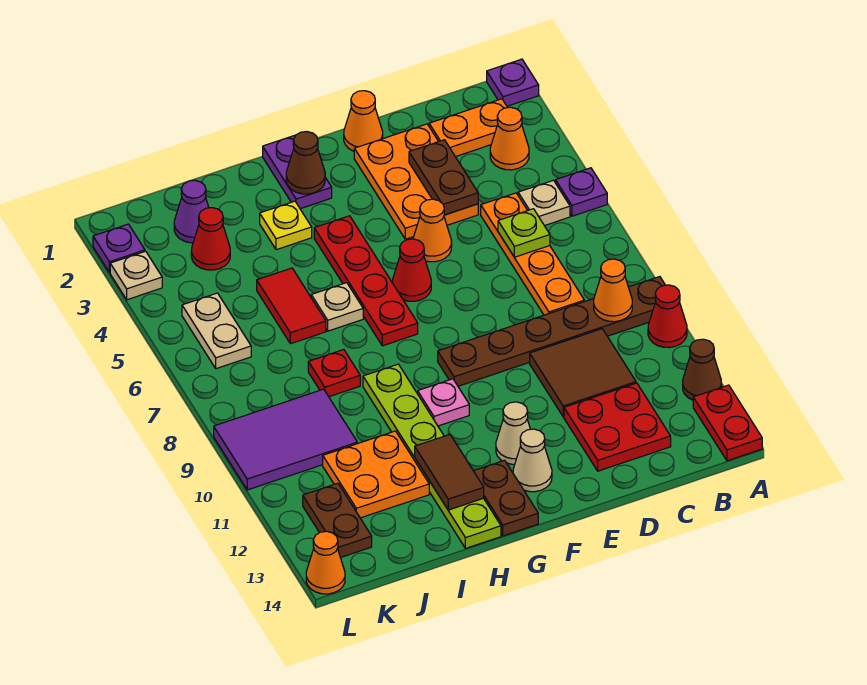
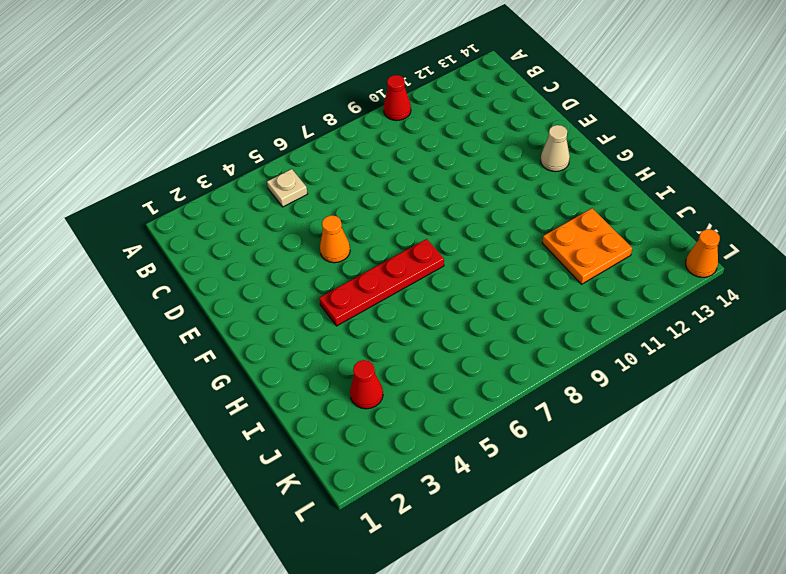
none -> purple plate A1 level 1
none -> purple plate A5 level 1
none -> brown plate A9:F9 level 1
none -> brown cone A12 level 1

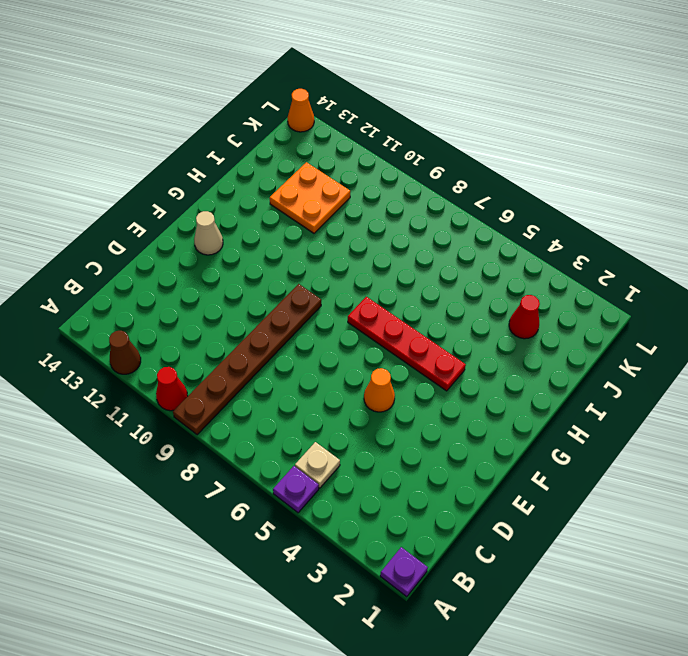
none -> red plate A13:A14 level 1
none -> orange plate B2:C2 level 1
none -> orange cone B3 level 1
none -> orange plate C5:C8 level 1

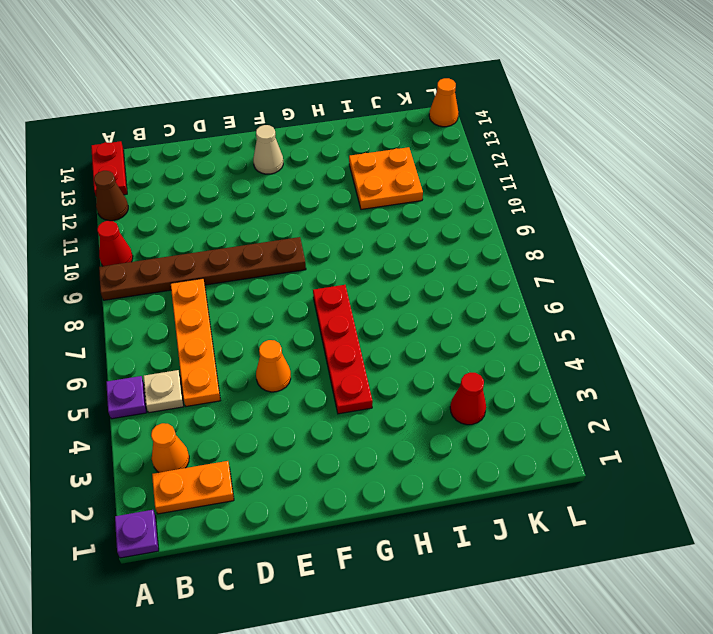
none -> brown tile C10:D11 level 1
none -> red plate C12:D13 level 1
none -> orange plate D2:E4 level 1
none -> orange cone E1 level 1

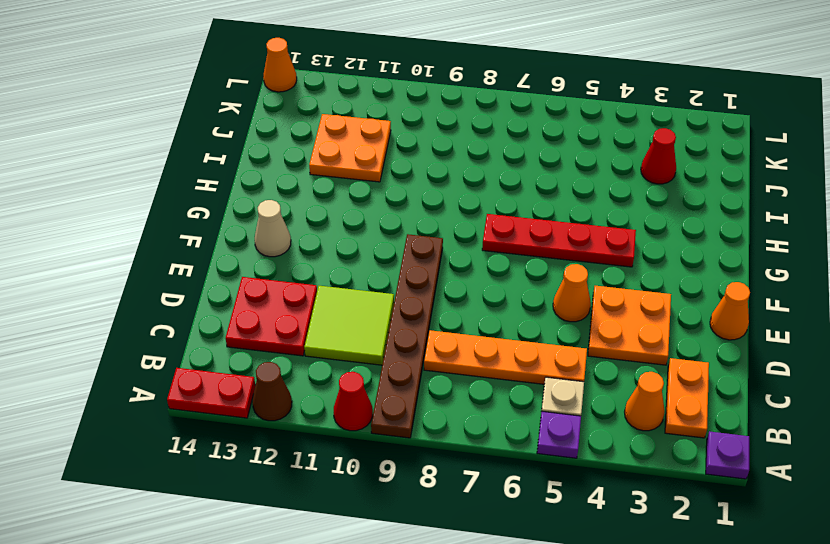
lime tile C10:D11 level 1 -> brown tile C10:D11 level 1
orange plate D3:E4 level 1 -> orange plate D2:E4 level 1
none -> red cone F6 level 1
none -> tan cone F12 level 1
none -> purple plate G1:G2 level 1
none -> pink plate G10 level 1

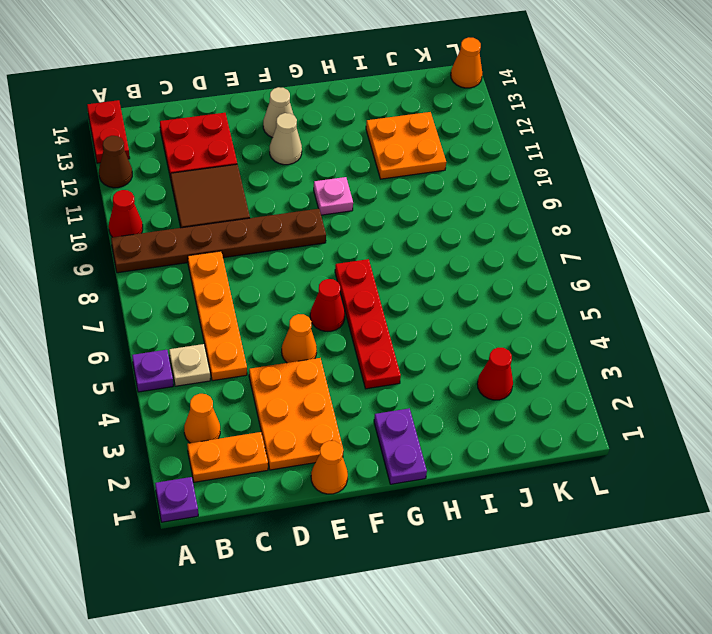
none -> brown plate G13:G14 level 1
none -> yellow plate H3 level 1
none -> tan plate H6 level 1
none -> lime plate H9:H14 level 1

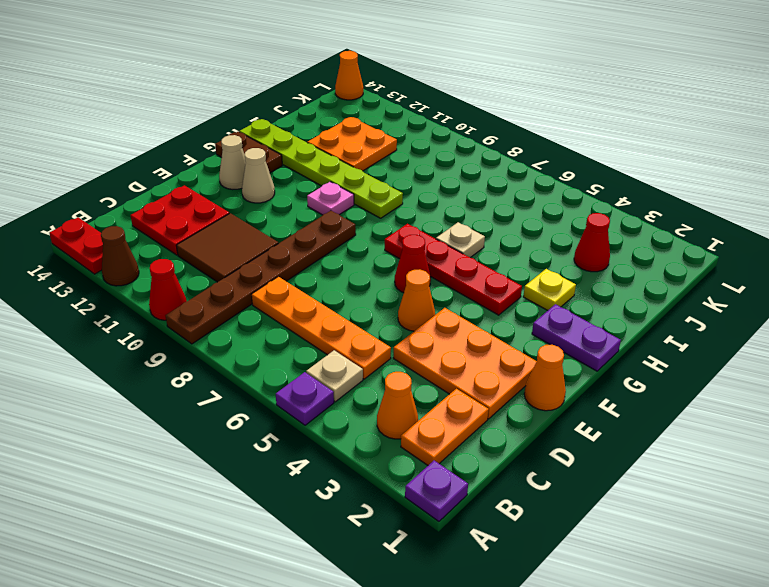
none -> red tile I5:I6 level 1
none -> red plate I8 level 1
none -> purple cone J2 level 1
none -> purple tile J9:L10 level 1

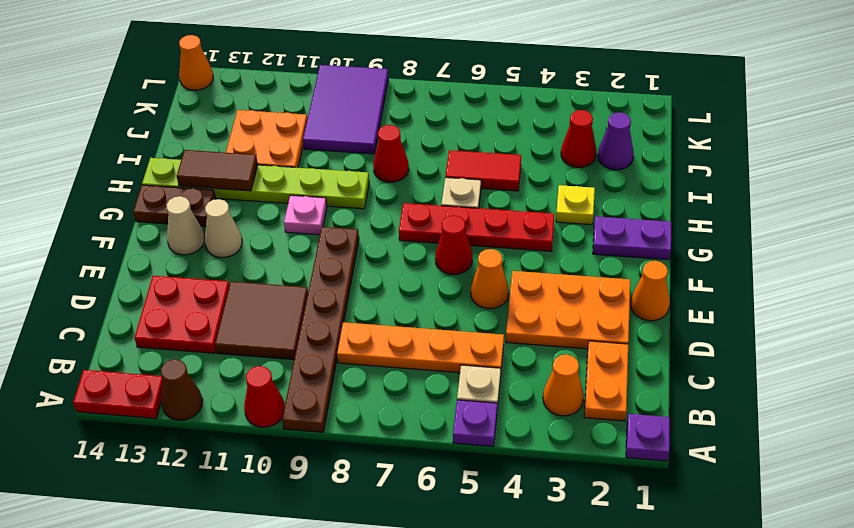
red cone I8 level 1 -> red plate I8 level 1
none -> tan plate K5:K6 level 1
none -> brown plate K12:K13 level 1
none -> purple plate L2 level 1
none -> tan plate L3 level 1

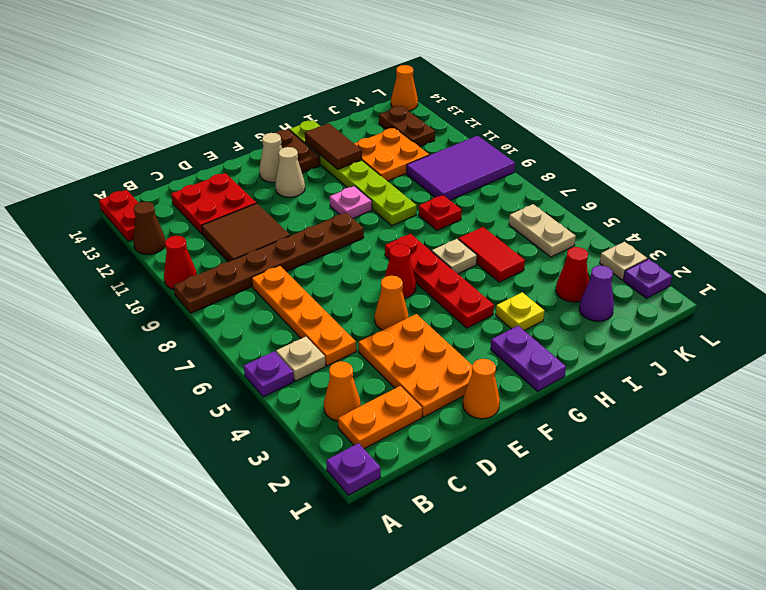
none -> orange cone B9 level 2
none -> lime plate C6 level 2
none -> brown plate D3:D4 level 2
none -> brown cone G2 level 2

